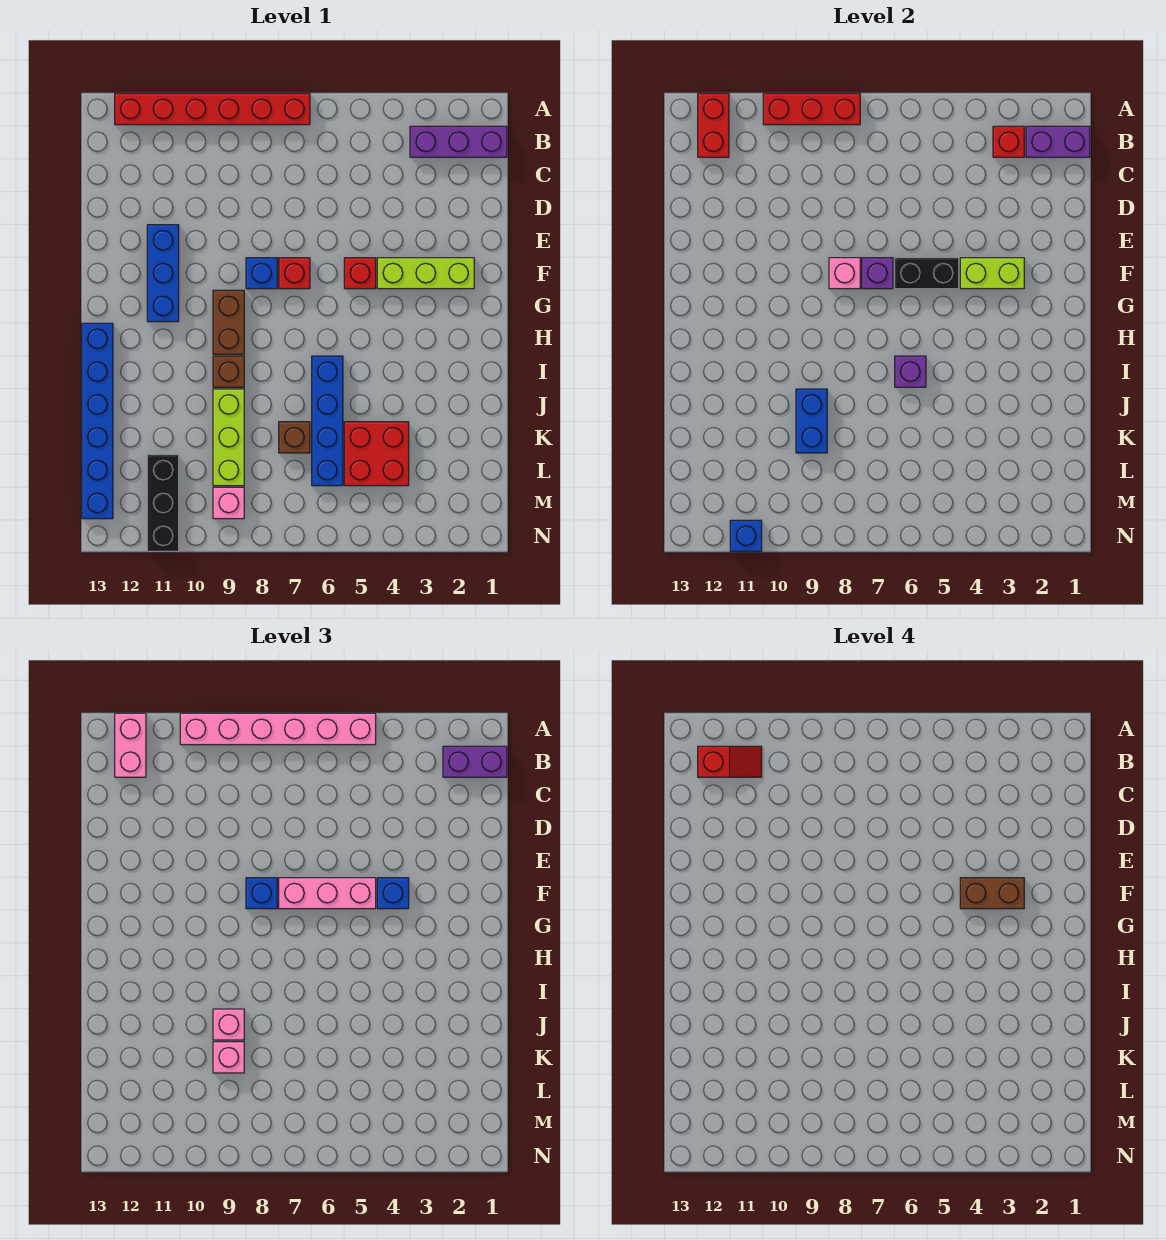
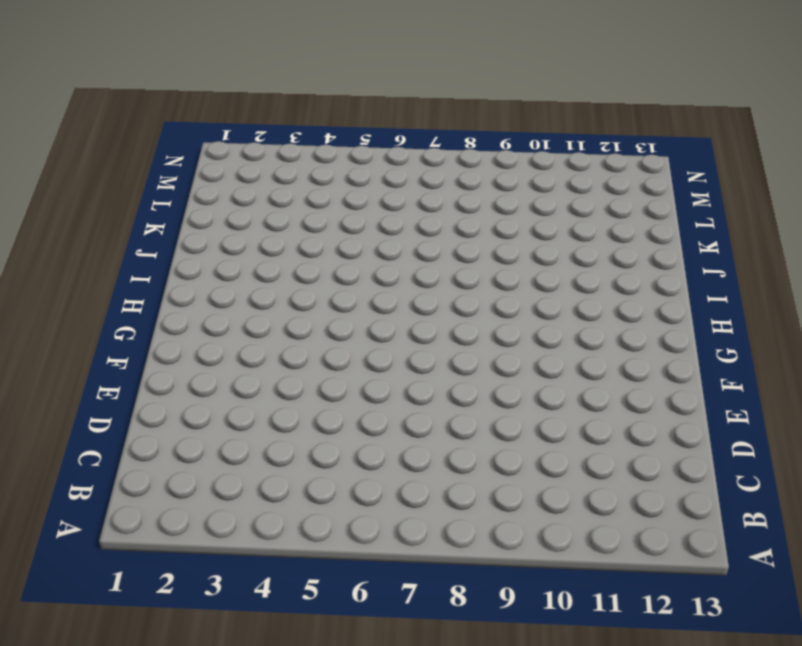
none -> red brick A7:A12 level 1
none -> purple brick B1:B3 level 1
none -> blue brick E11:G11 level 1
none -> lime brick F2:F4 level 1

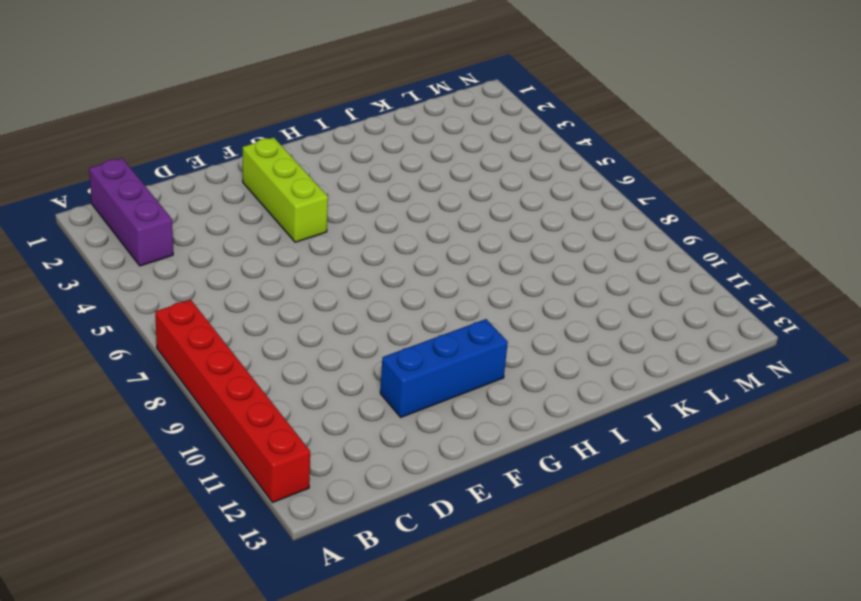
none -> red brick F5 level 1
none -> red brick F7 level 1
none -> blue brick F8 level 1
none -> brown brick G9:H9 level 1

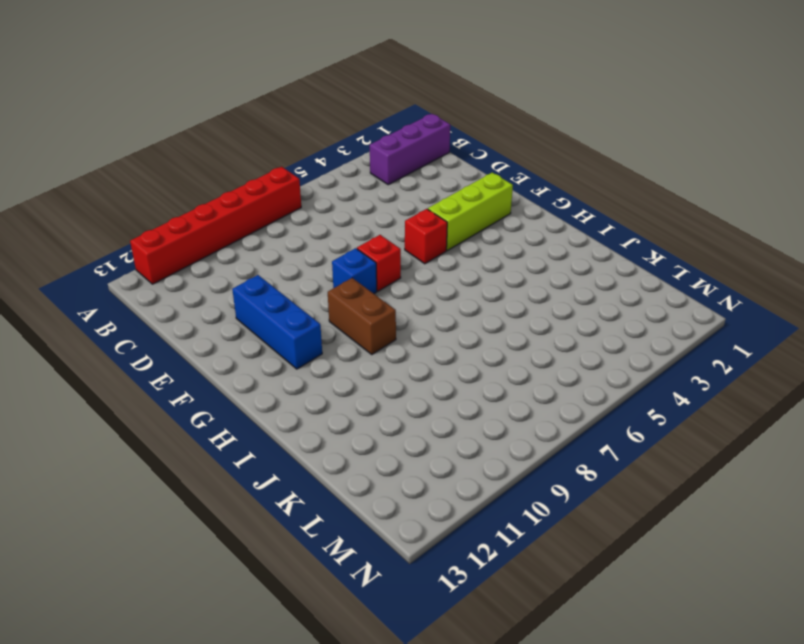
none -> blue brick H13:M13 level 1
none -> blue brick I6:L6 level 1
none -> brown brick I9 level 1
none -> lime brick J9:L9 level 1

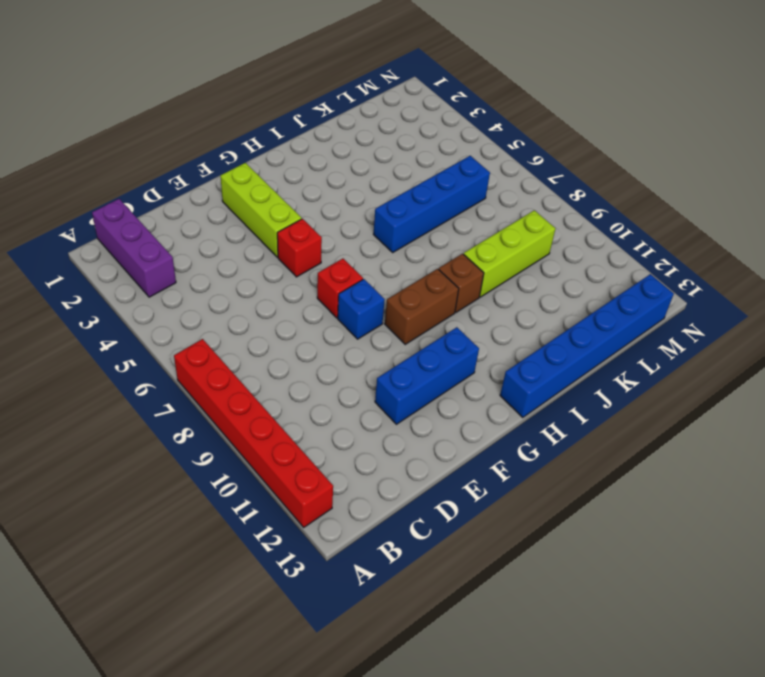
none -> red brick K4:L5 level 1
none -> brown brick K7 level 1
none -> black brick L11:N11 level 1
none -> pink brick M9 level 1

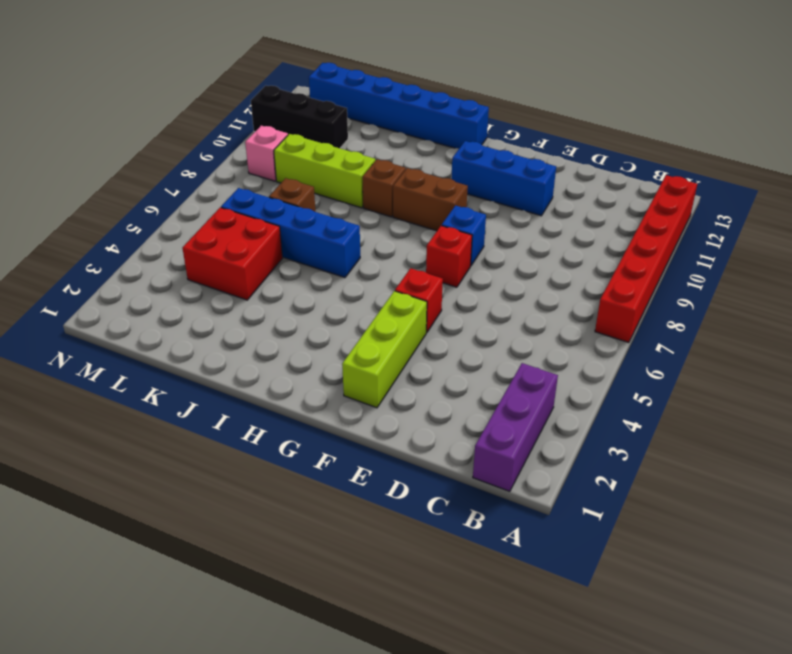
none -> red brick A8:A10 level 2
none -> red brick A12:B12 level 2
none -> purple brick B1:B2 level 2
none -> red brick B3 level 2

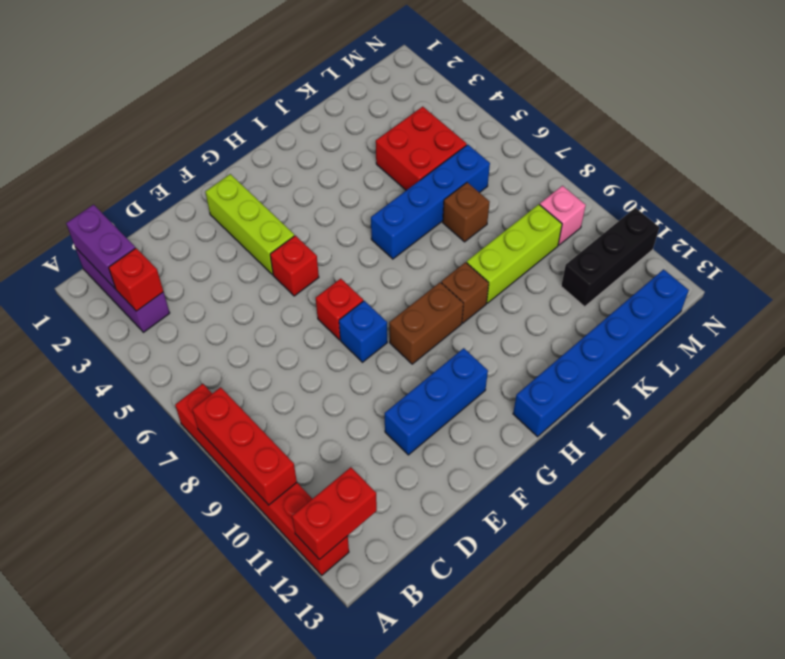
none -> lime brick F3:F4 level 2
none -> black brick F5:F6 level 2
none -> purple brick F7 level 2
none -> pink brick F8 level 2

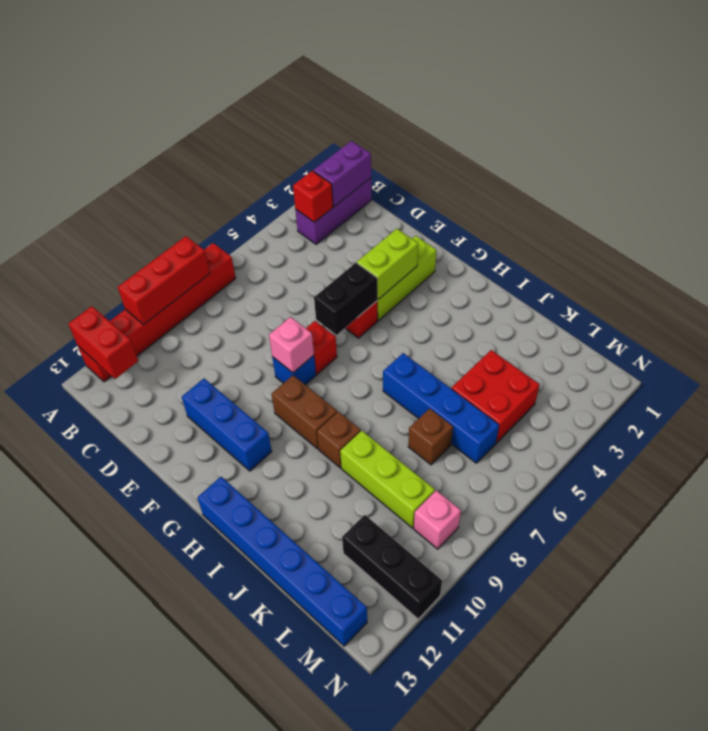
none -> purple brick F7 level 2
none -> purple brick I6 level 2
none -> blue brick J9:K9 level 2
none -> blue brick N11 level 2

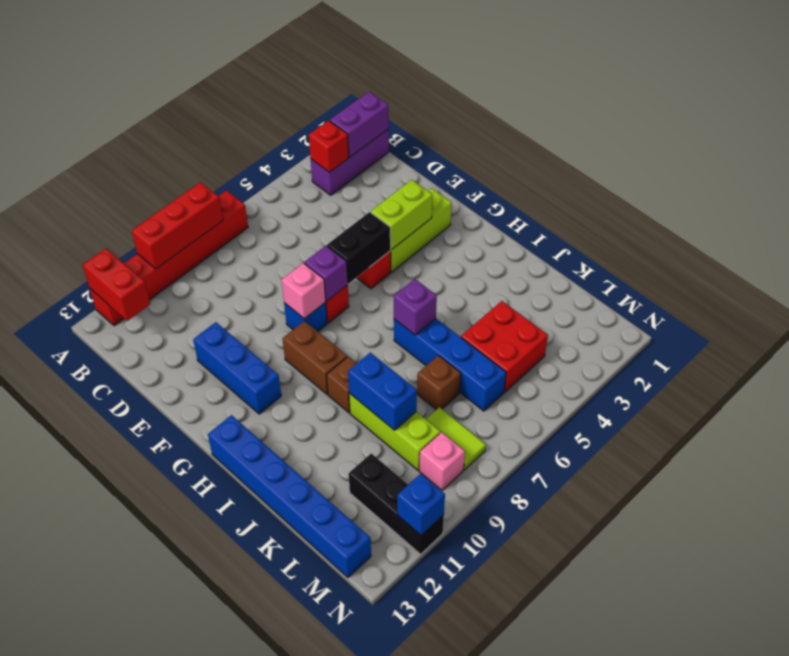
lime tile L8:M8 level 1 -> none
none -> pink brick A5:A10 level 3
none -> pink brick A12:B12 level 3
none -> purple brick B1:B2 level 3
none -> blue brick F4 level 3

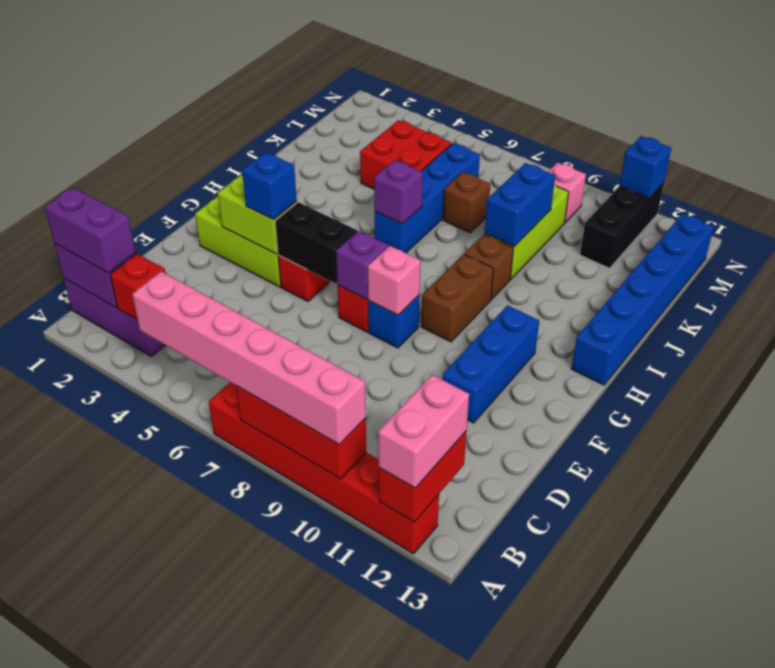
none -> pink brick F5:F7 level 3
none -> blue brick F8 level 3
none -> pink brick J9 level 3
none -> pink brick K9 level 3

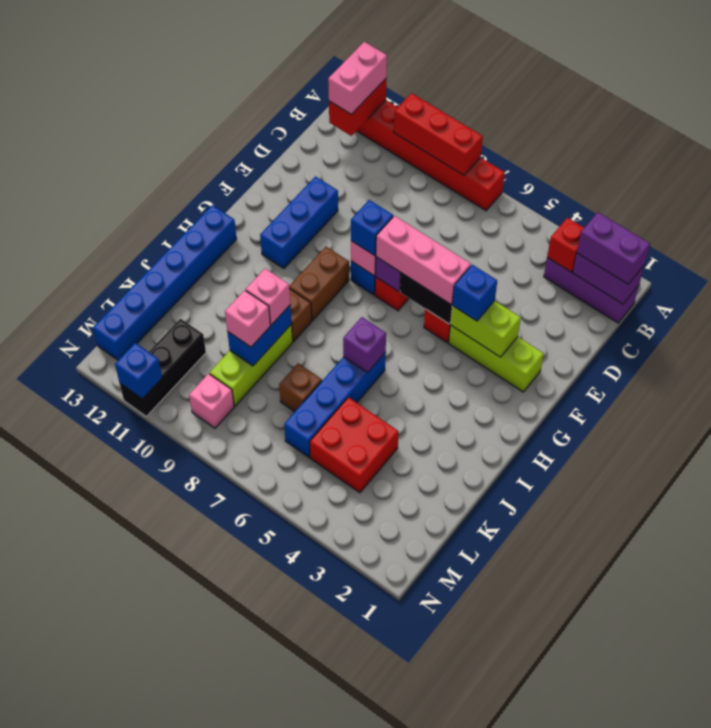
none -> pink brick A5:A10 level 3
none -> red slope B11:B12 level 4 top 12
none -> brown brick F3:F4 level 4

